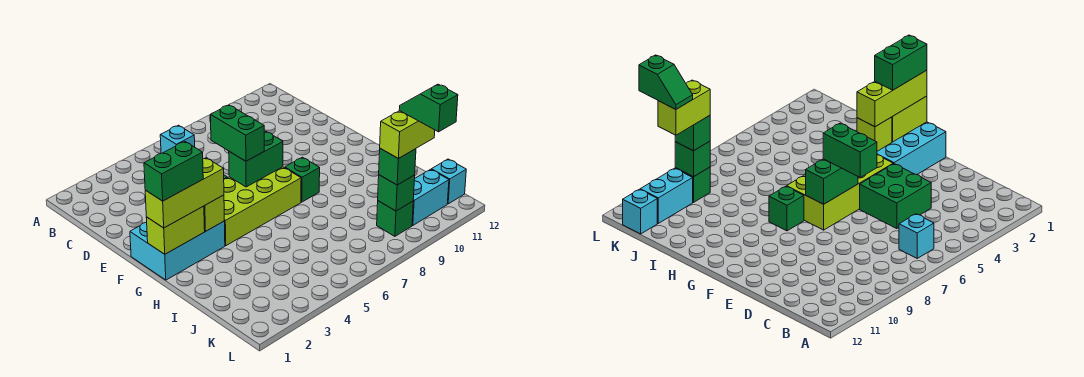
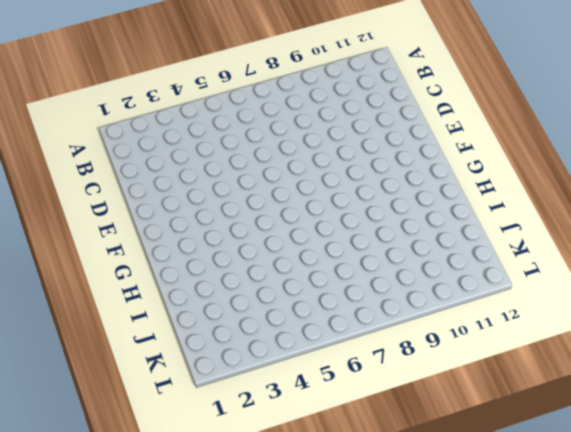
none -> cyan brick B6 level 1
none -> green brick D4:E5 level 1
none -> cyan brick F1:G3 level 1

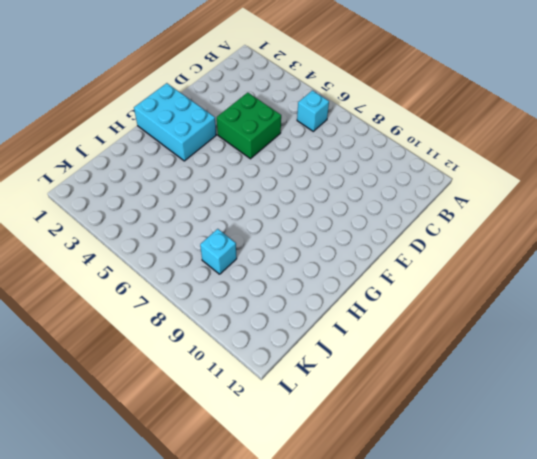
cyan brick J8 level 1 -> cyan brick K12 level 1
none -> lime brick F4:G7 level 1
none -> green brick G8 level 1
none -> green brick K9 level 1

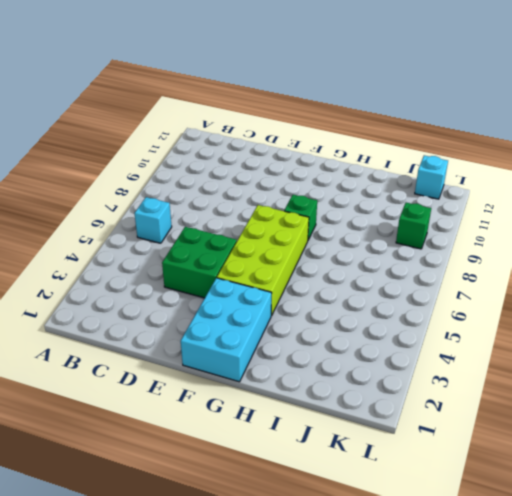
none -> cyan brick K10:K11 level 1
none -> green brick F6:F7 level 2
none -> lime brick G1:G2 level 2

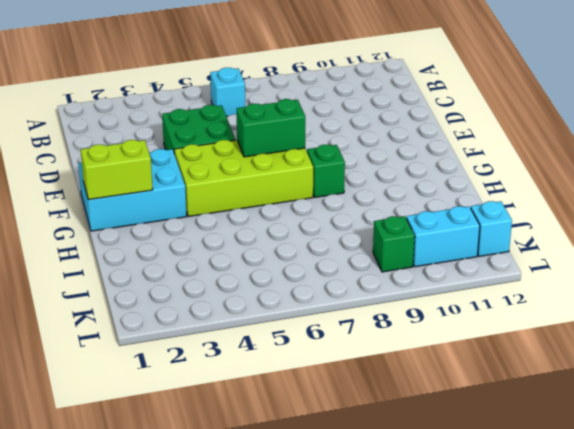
none -> lime brick G3 level 2
none -> green brick K9 level 2
none -> green brick E6:F6 level 3

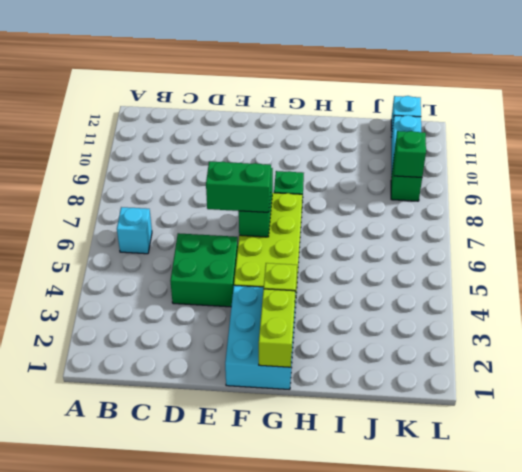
none -> lime brick G1:G3 level 3
none -> green brick K9 level 3
none -> green brick G1:G2 level 4

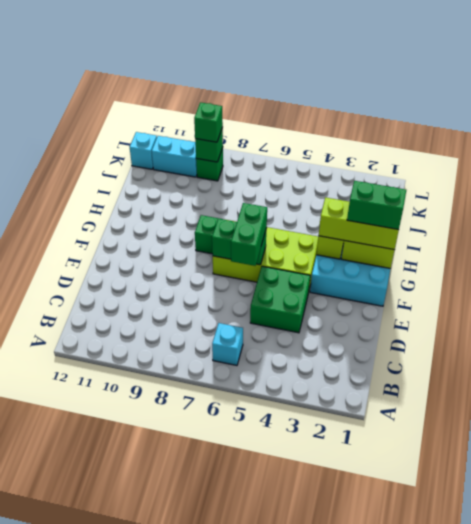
none -> lime brick K9:K10 level 4
none -> green slope K10:L10 level 5 top L

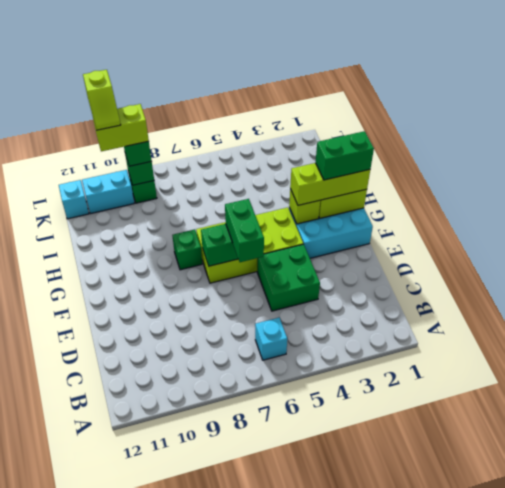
lime slope K10:L10 level 5 top L -> green slope K10:L10 level 5 top L

